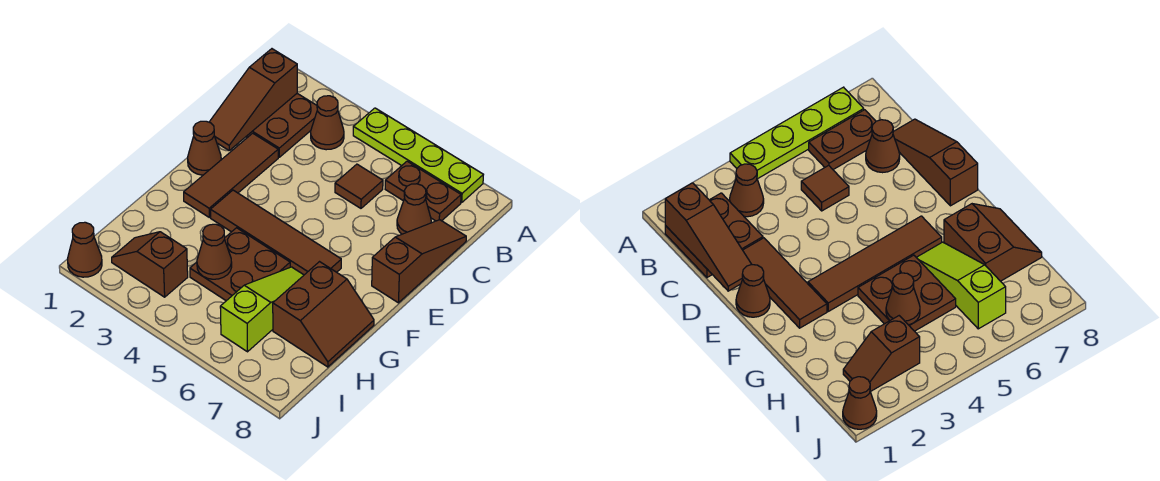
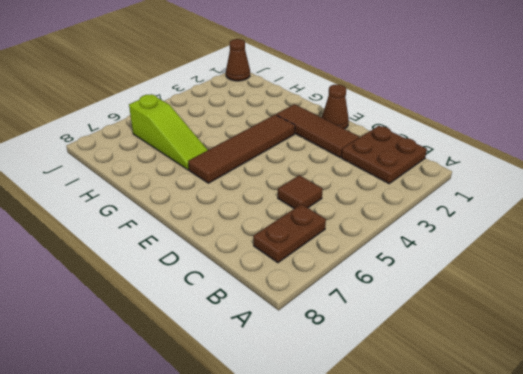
none -> lime plate A4:A7 level 1
none -> brown cone B3 level 1
none -> brown cone C7 level 1

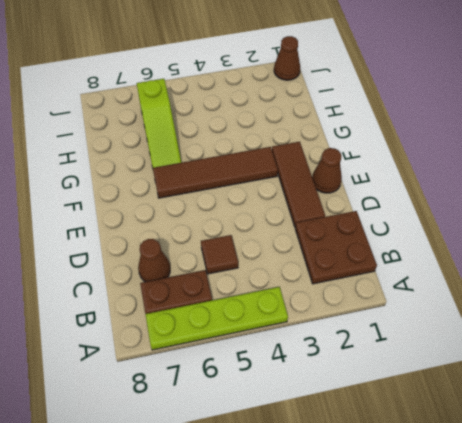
none -> brown cone B3 level 1
none -> brown slope C8:E8 level 1 top E
none -> brown plate G4:H5 level 1

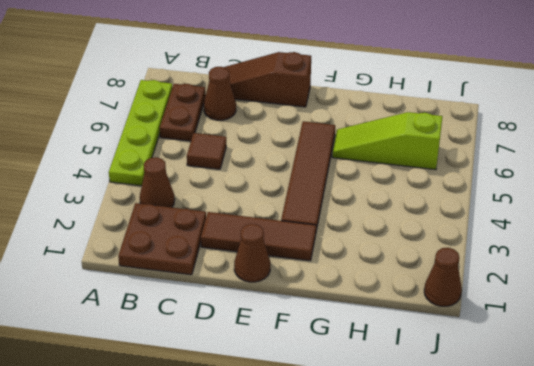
none -> brown plate G4:H5 level 1
none -> brown slope G7:H8 level 1 top 7
none -> brown slope I2:I3 level 1 top 3

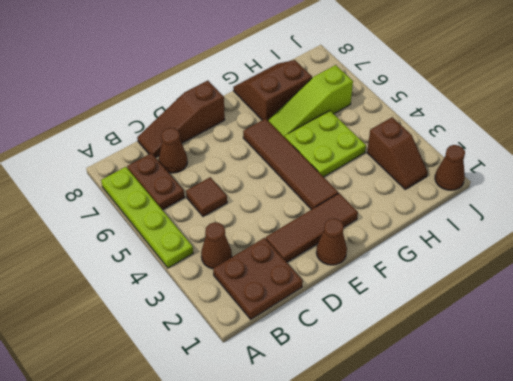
lime plate G4:H5 level 1 -> brown plate G4:H5 level 1
none -> brown slope B1:D1 level 2 top B
none -> brown cone H4 level 2

